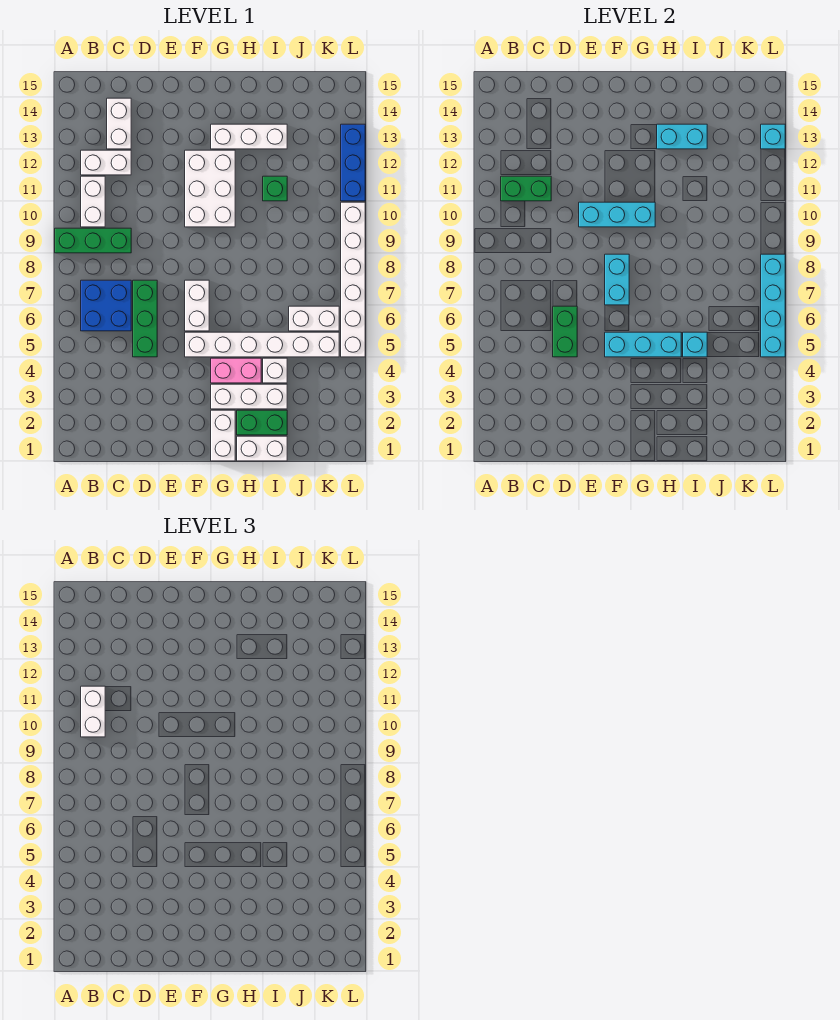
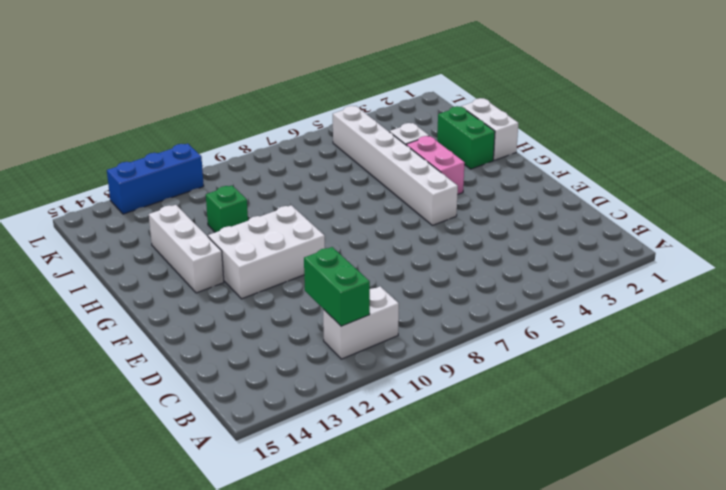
none -> green brick A9:C9 level 1
none -> blue brick B6:C7 level 1
none -> white brick B12:C12 level 1
none -> white brick C13:C14 level 1

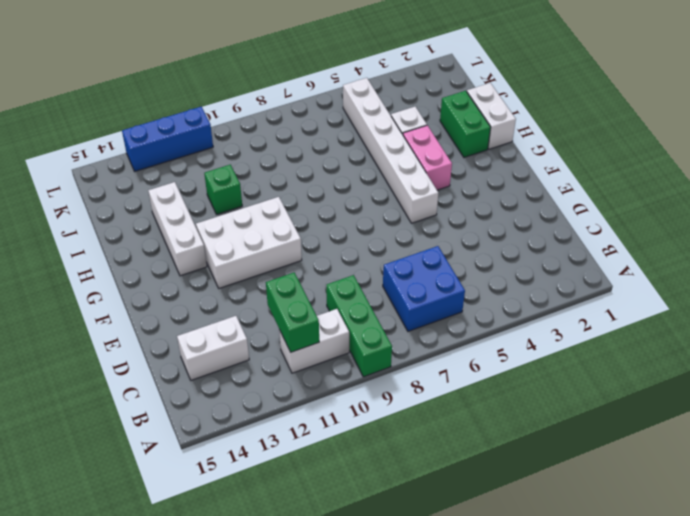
none -> white brick B12:C12 level 1
none -> green brick D5:D7 level 1
none -> white brick F6:F7 level 1
none -> white brick G1:G2 level 1

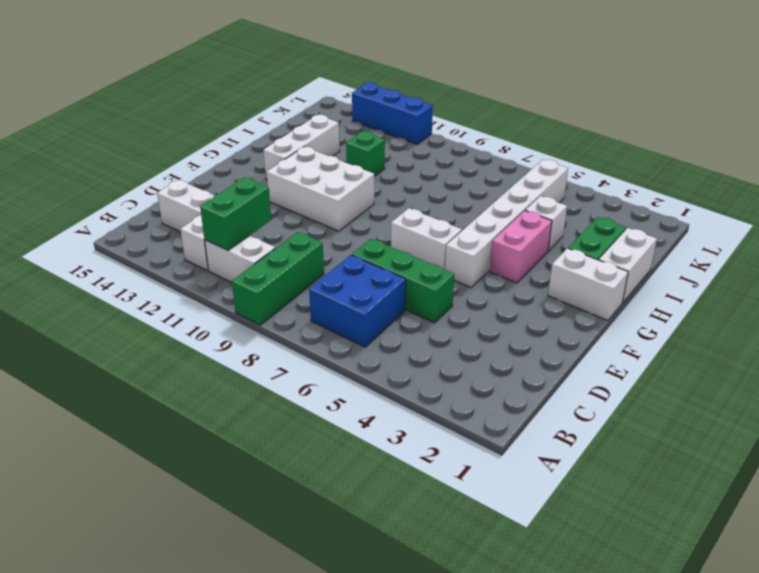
none -> white brick G3:I3 level 1
none -> white brick J6:K6 level 1
none -> white brick L5:L10 level 1
none -> green brick D5:D6 level 2

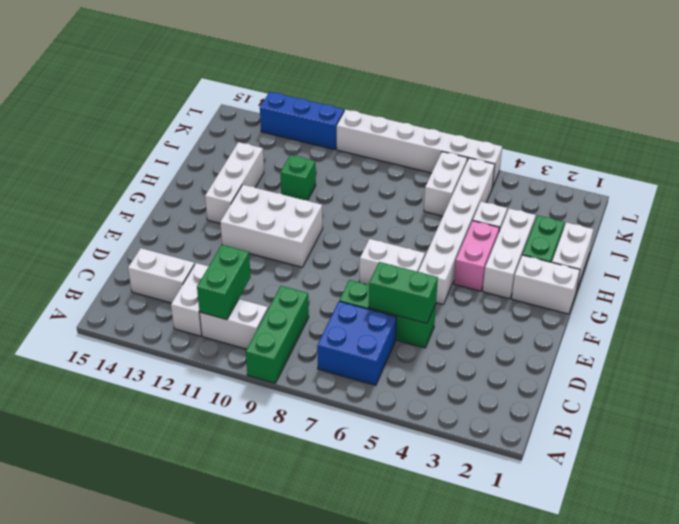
none -> cyan brick E10:G10 level 2
none -> cyan brick F5:H5 level 2
none -> cyan brick F7:F8 level 2
none -> cyan brick H13:I13 level 2

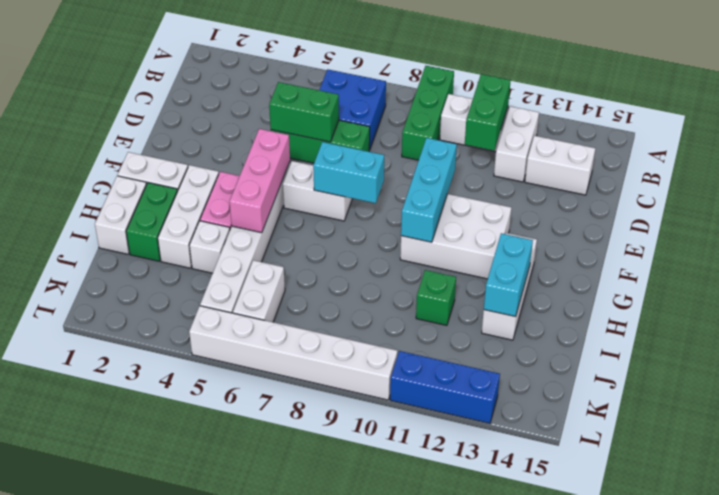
pink brick F5:H5 level 2 -> cyan brick F5:H5 level 2
none -> cyan brick I5 level 2
none -> cyan brick L5:L8 level 2
none -> cyan brick L13 level 2
none -> white brick B10:B11 level 3

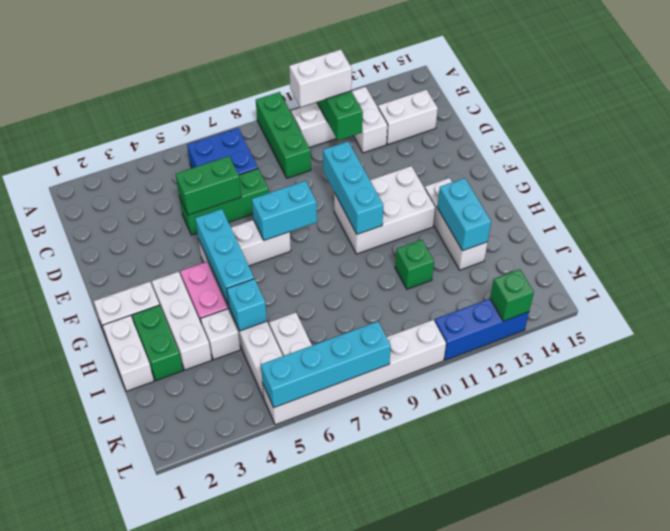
green brick L13 level 2 -> cyan brick L13 level 2

